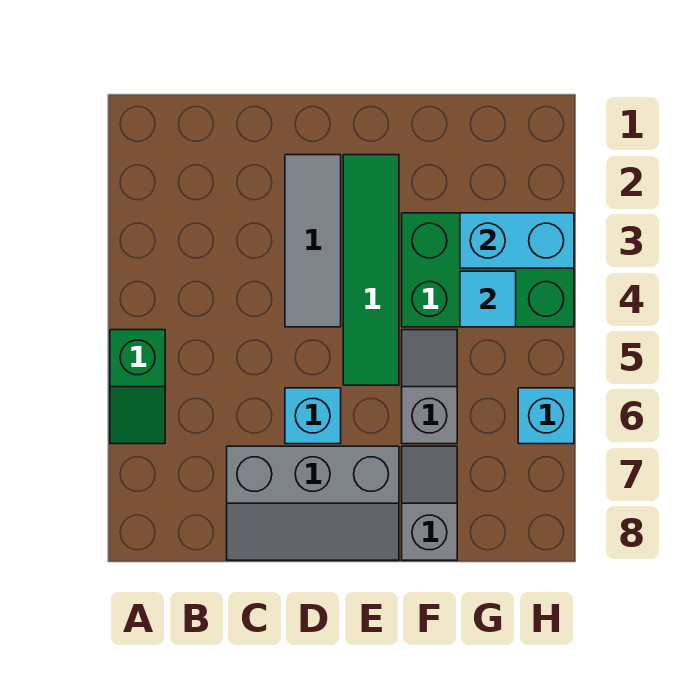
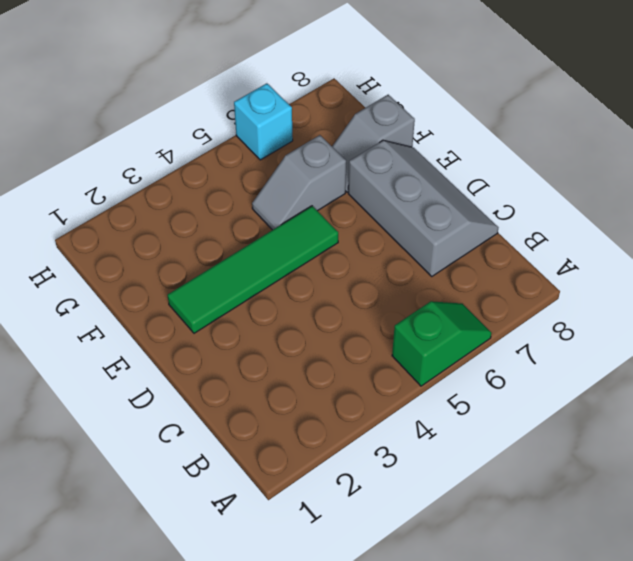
none -> grey tile D2:D4 level 1
none -> cyan brick D6 level 1

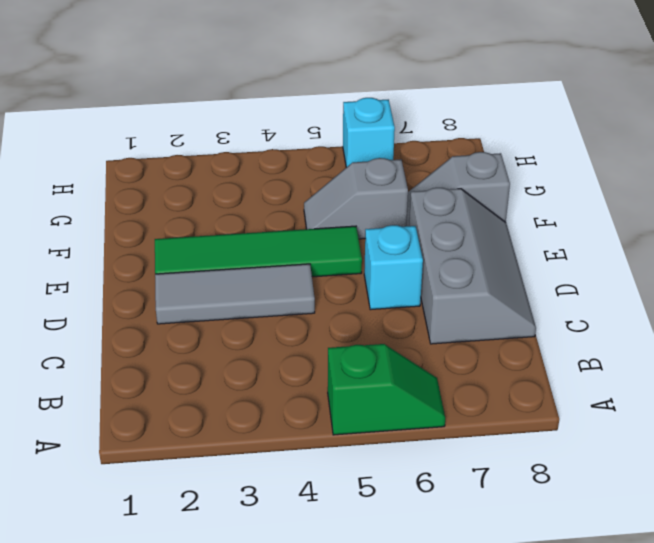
none -> green brick F3:H4 level 1
none -> cyan brick G3:H3 level 2

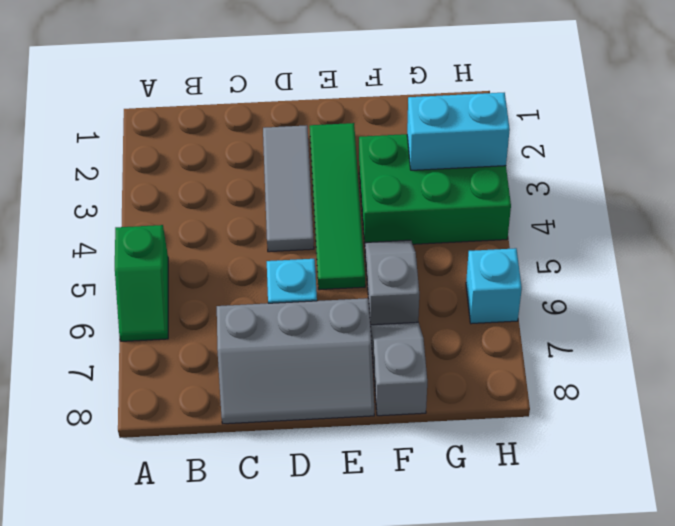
none -> cyan tile G4 level 2

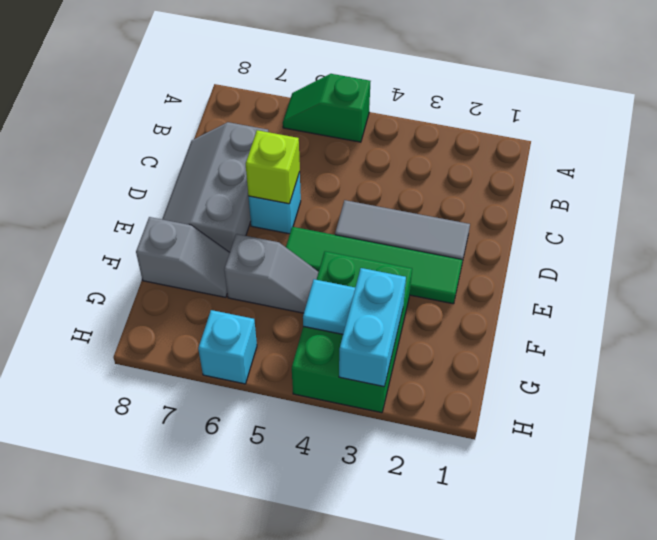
lime brick D6 level 2 -> none

